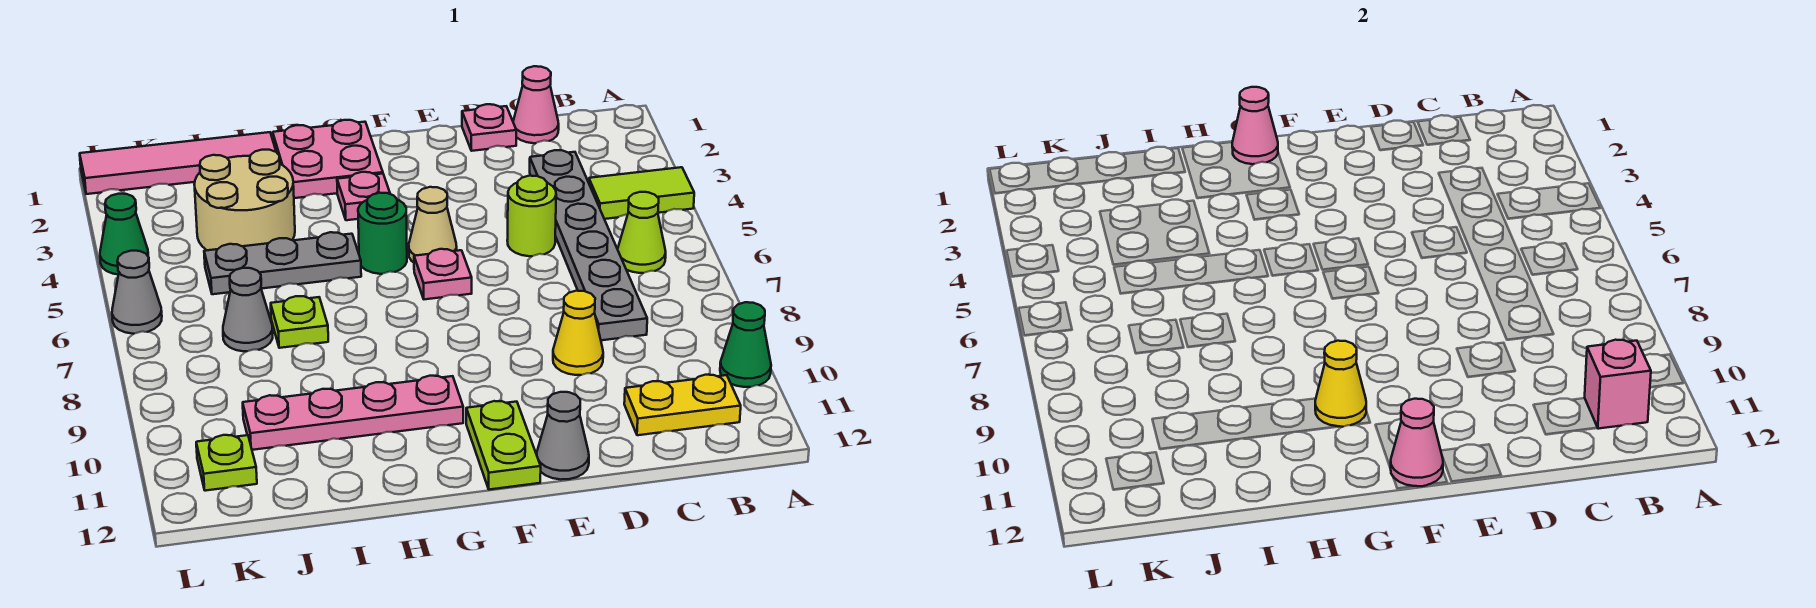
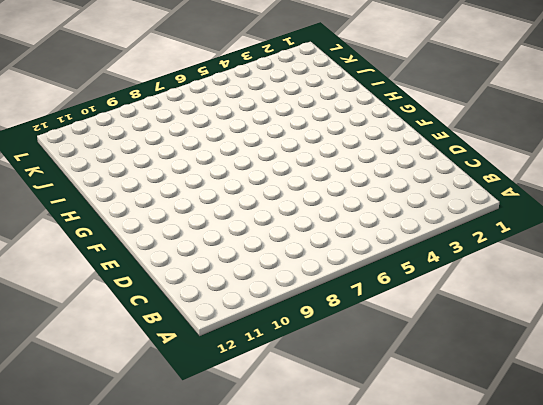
none -> lime tile A4:B4 level 1
none -> green cone A10 level 1
none -> lime cone B6 level 1

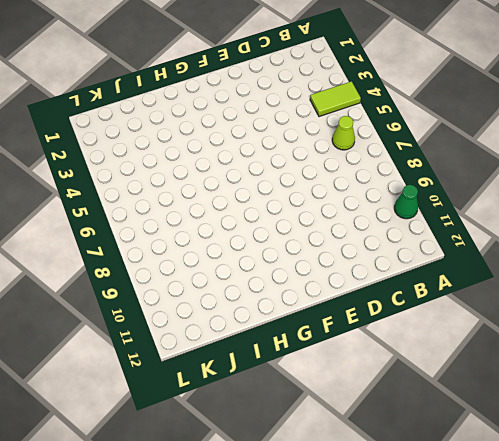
none -> yellow plate B11:C11 level 1
none -> pink cone C1 level 1
none -> grey plate C3:C8 level 1

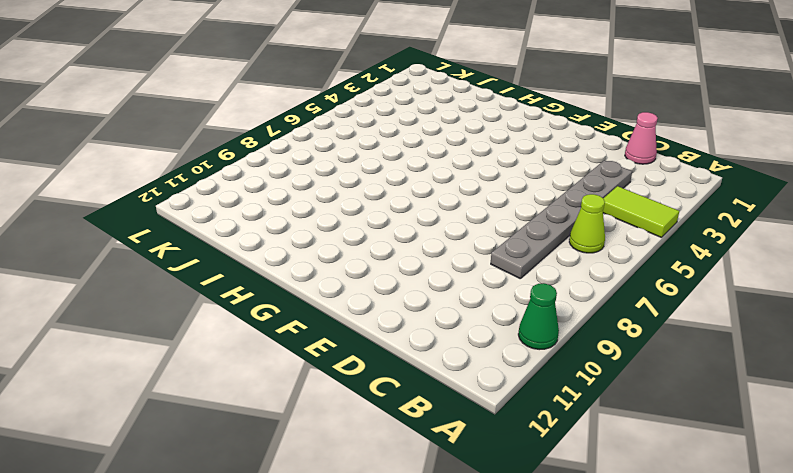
none -> yellow plate B11:C11 level 1
none -> pink plate D1 level 1
none -> lime round brick D5 level 1

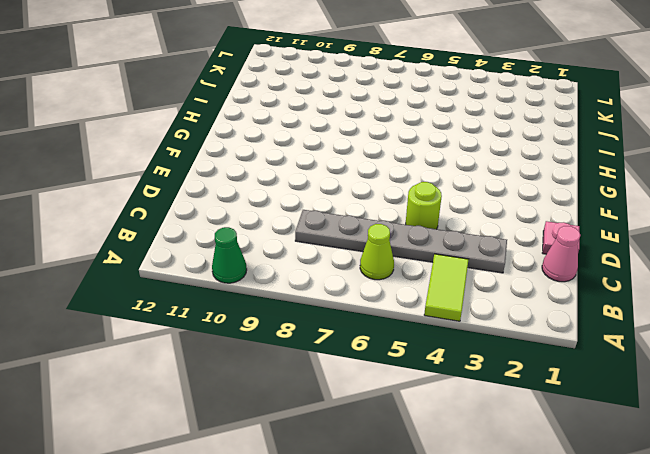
none -> yellow plate B11:C11 level 1
none -> yellow cone D9 level 1
none -> grey cone E12 level 1

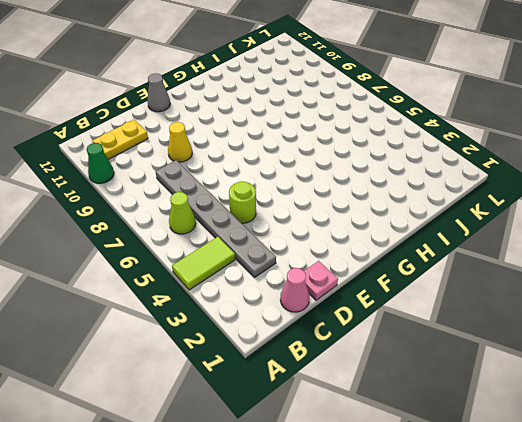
none -> tan cone F5 level 1
none -> pink plate F6 level 1
none -> lime plate F11:F12 level 1

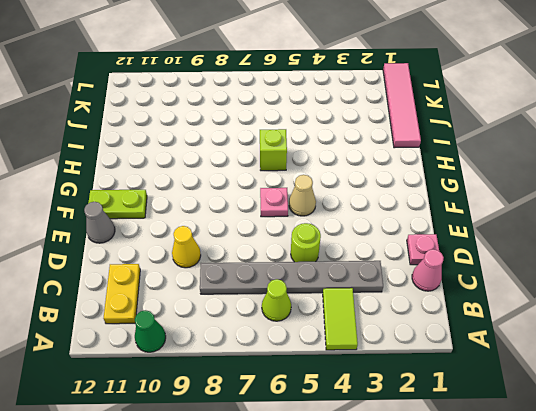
lime brick H6 level 1 -> none
none -> pink plate G1:H2 level 1
none -> pink plate G3 level 1
none -> green round brick G5 level 1

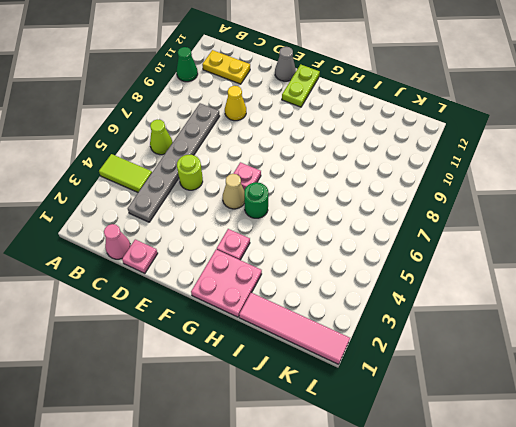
none -> pink plate G10:J10 level 1
none -> grey plate H5:J5 level 1
none -> tan round brick I3:J4 level 1

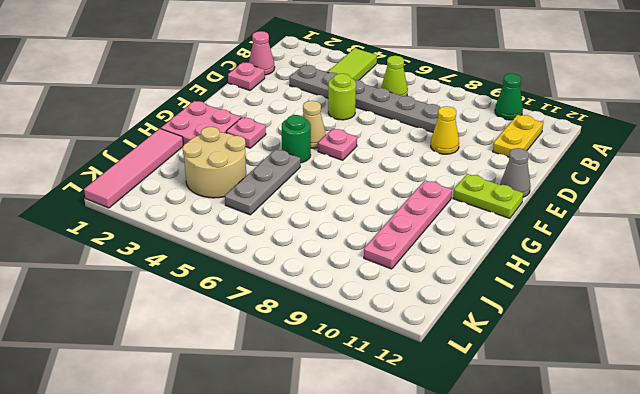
none -> lime plate I7 level 1
none -> grey cone J7 level 1
none -> lime plate K11 level 1

